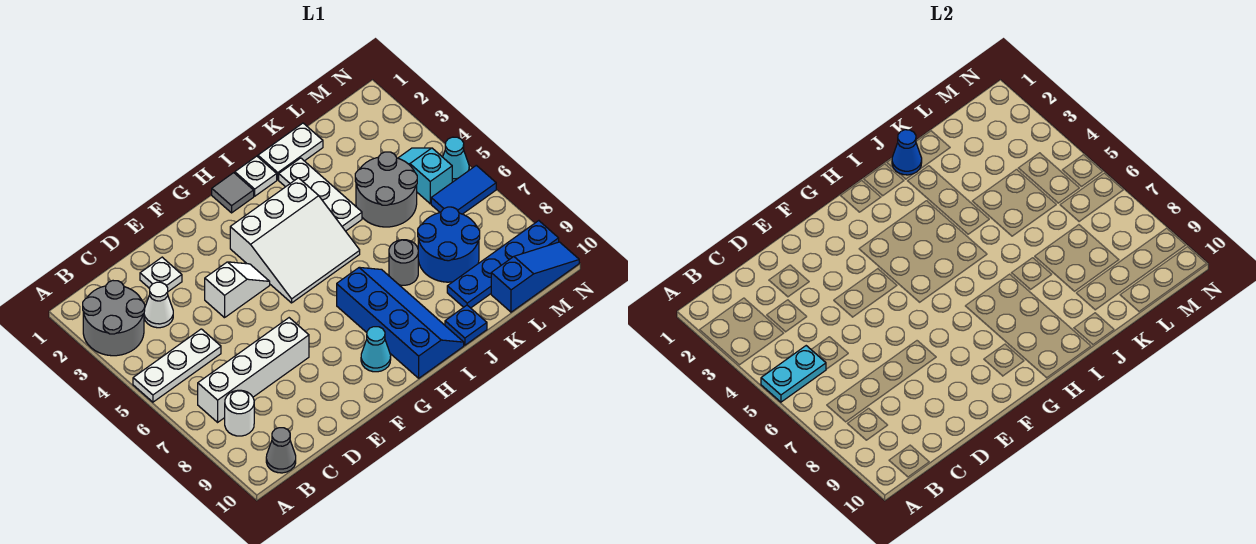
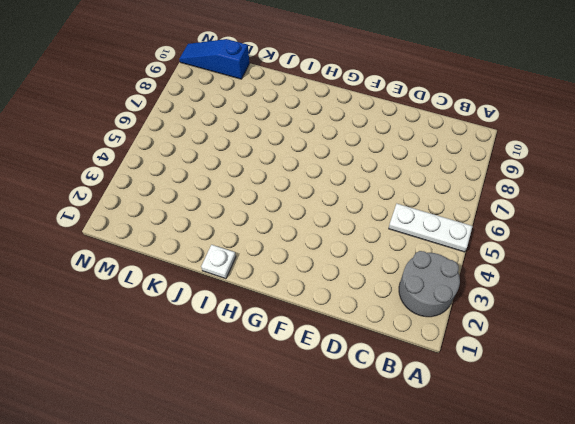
none -> white brick B7:E7 level 1
none -> white round brick B8 level 1
none -> grey cone B10 level 1

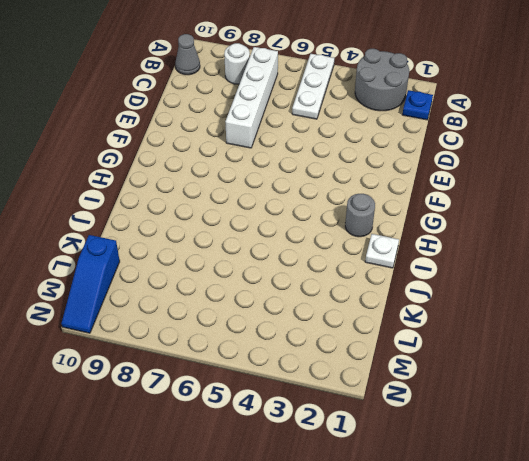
blue plate B1 level 1 -> blue plate J10 level 1
grey round brick H2 level 1 -> grey round brick J7 level 1
none -> white cone C3 level 1
none -> white plate D2 level 1
none -> white slope E4:F4 level 1 top E

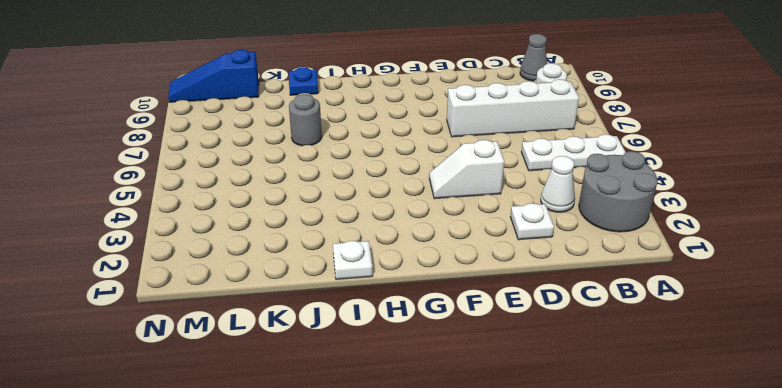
none -> white slope G3:I5 level 1 top 3
none -> cyan cone G9 level 1
none -> grey tile H1 level 1

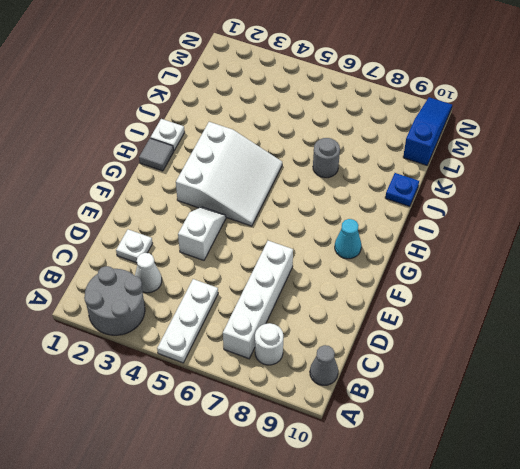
none -> blue slope H7:I10 level 1 top H
none -> white plate J1:K1 level 1
none -> white plate J2:J4 level 1

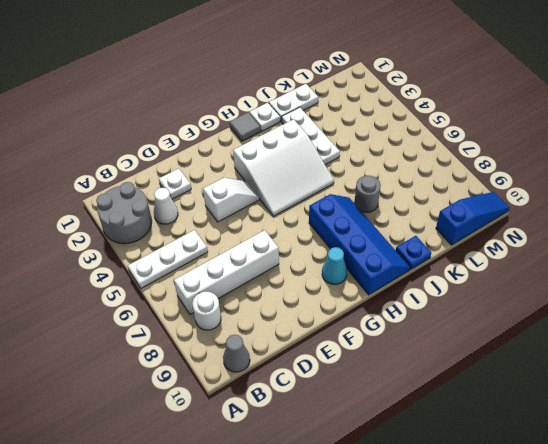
none -> grey round brick K4:L5 level 1
none -> blue round brick K7:L8 level 1
none -> blue plate K9:N9 level 1

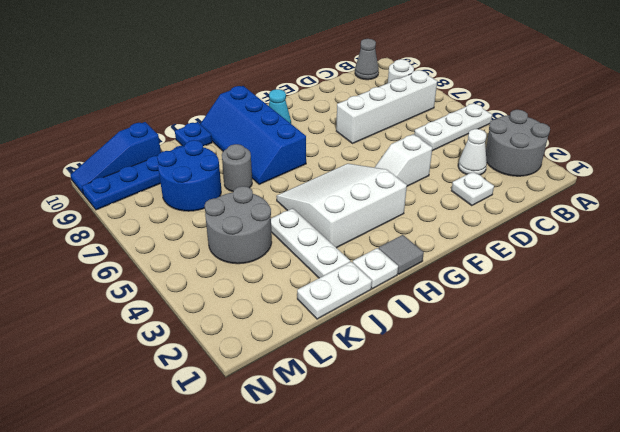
none -> cyan slope M4:M5 level 1 top 5
none -> blue tile M6:N6 level 1
none -> cyan cone N5 level 1

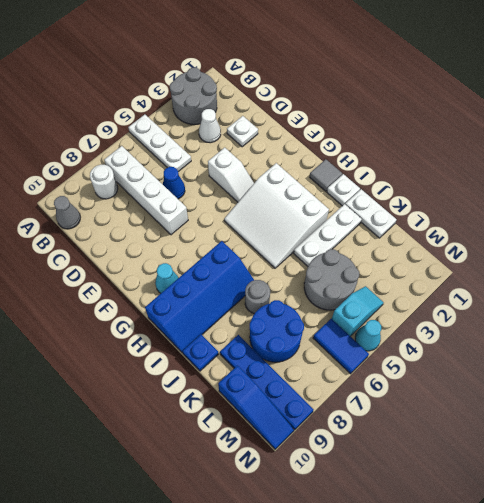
blue cone D6 level 1 -> blue cone J1 level 2
none -> cyan plate A5:B5 level 2

